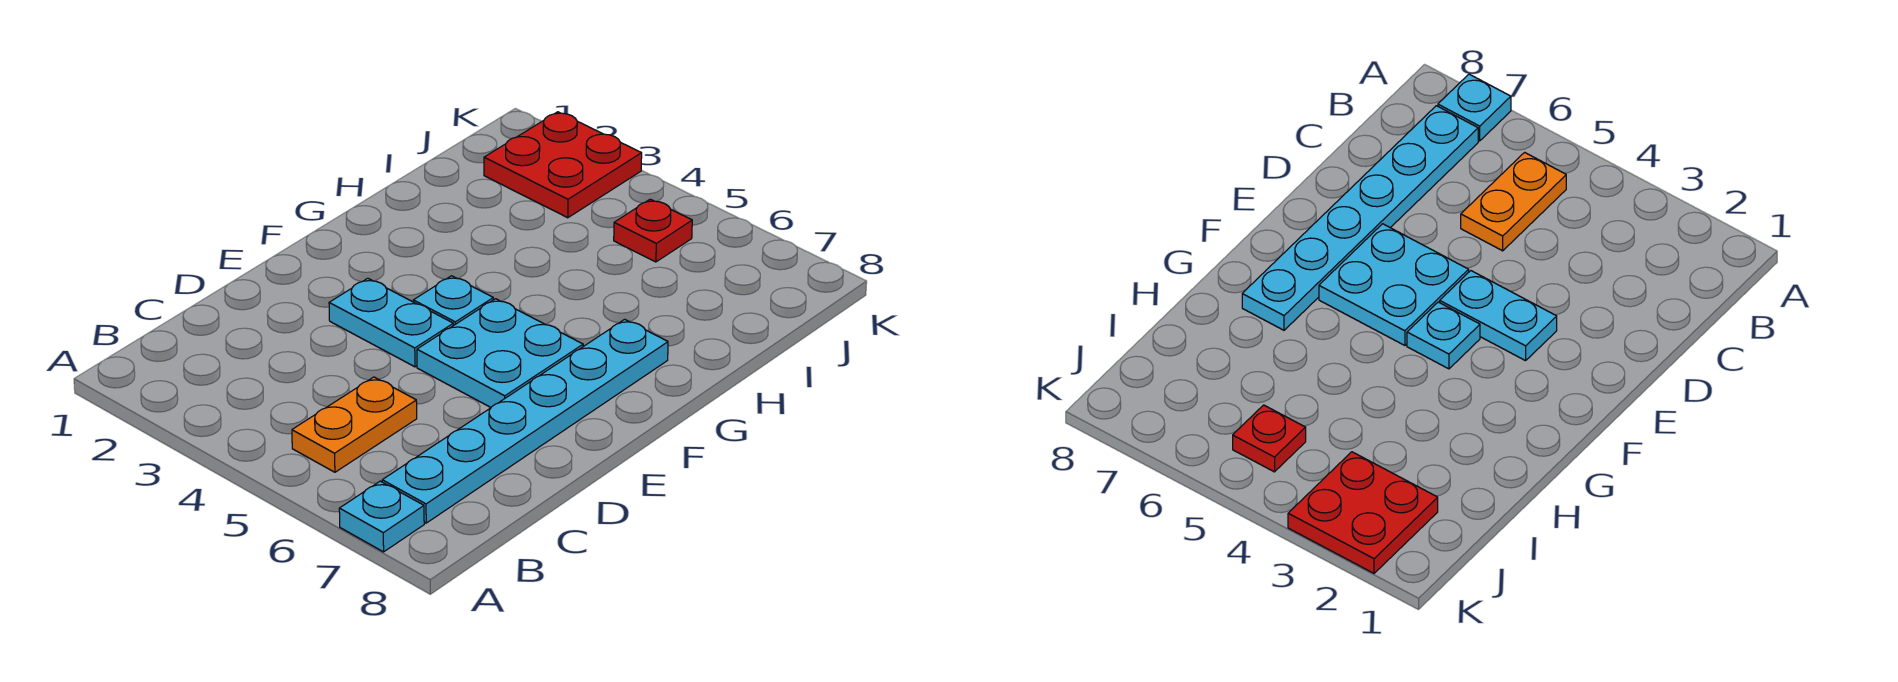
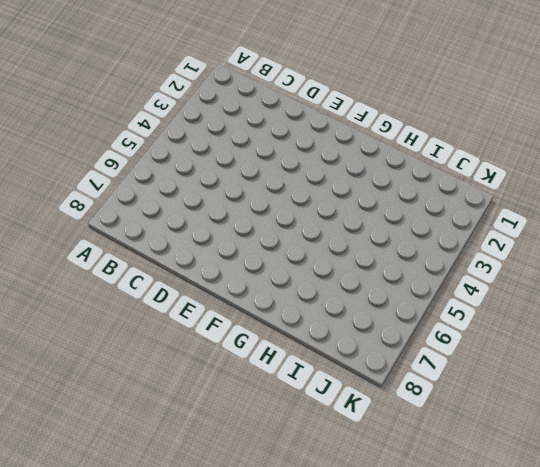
none -> cyan plate A7 level 1
none -> orange plate B5:C5 level 1

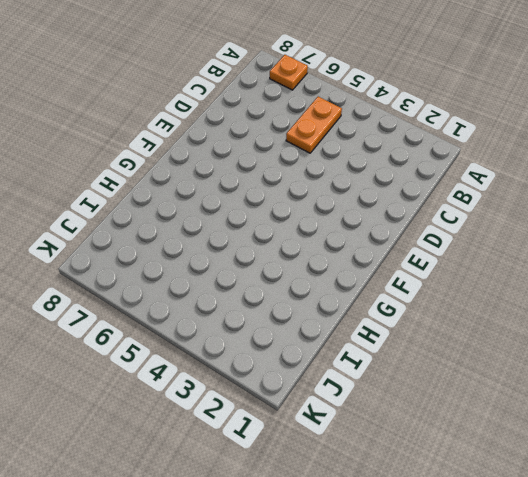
orange plate A7 level 1 -> cyan plate A7 level 1
none -> cyan plate B7:G7 level 1
none -> cyan plate E3:E4 level 1

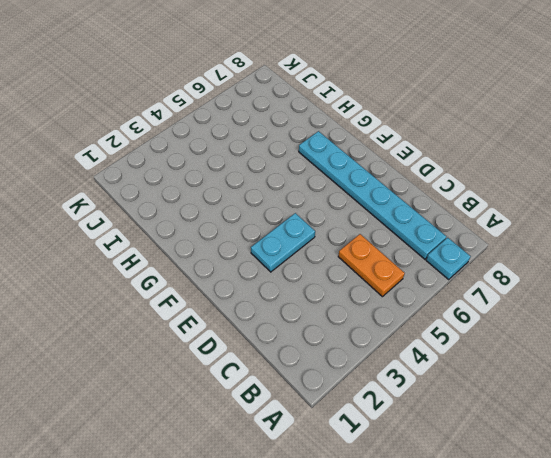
none -> cyan plate E5:F6 level 1
none -> cyan plate F4 level 1

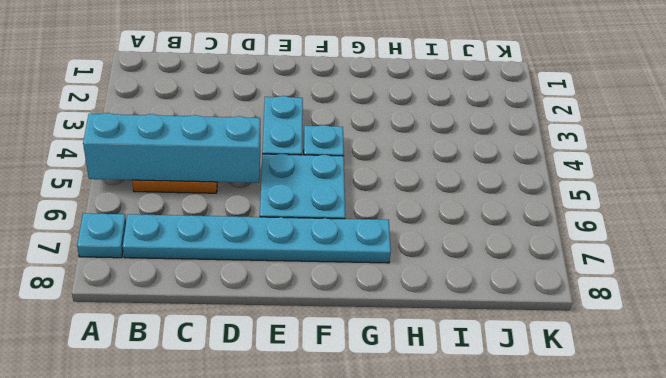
cyan brick A5:D5 level 2 -> none
none -> red plate J2:K3 level 1
none -> red plate J5 level 1

